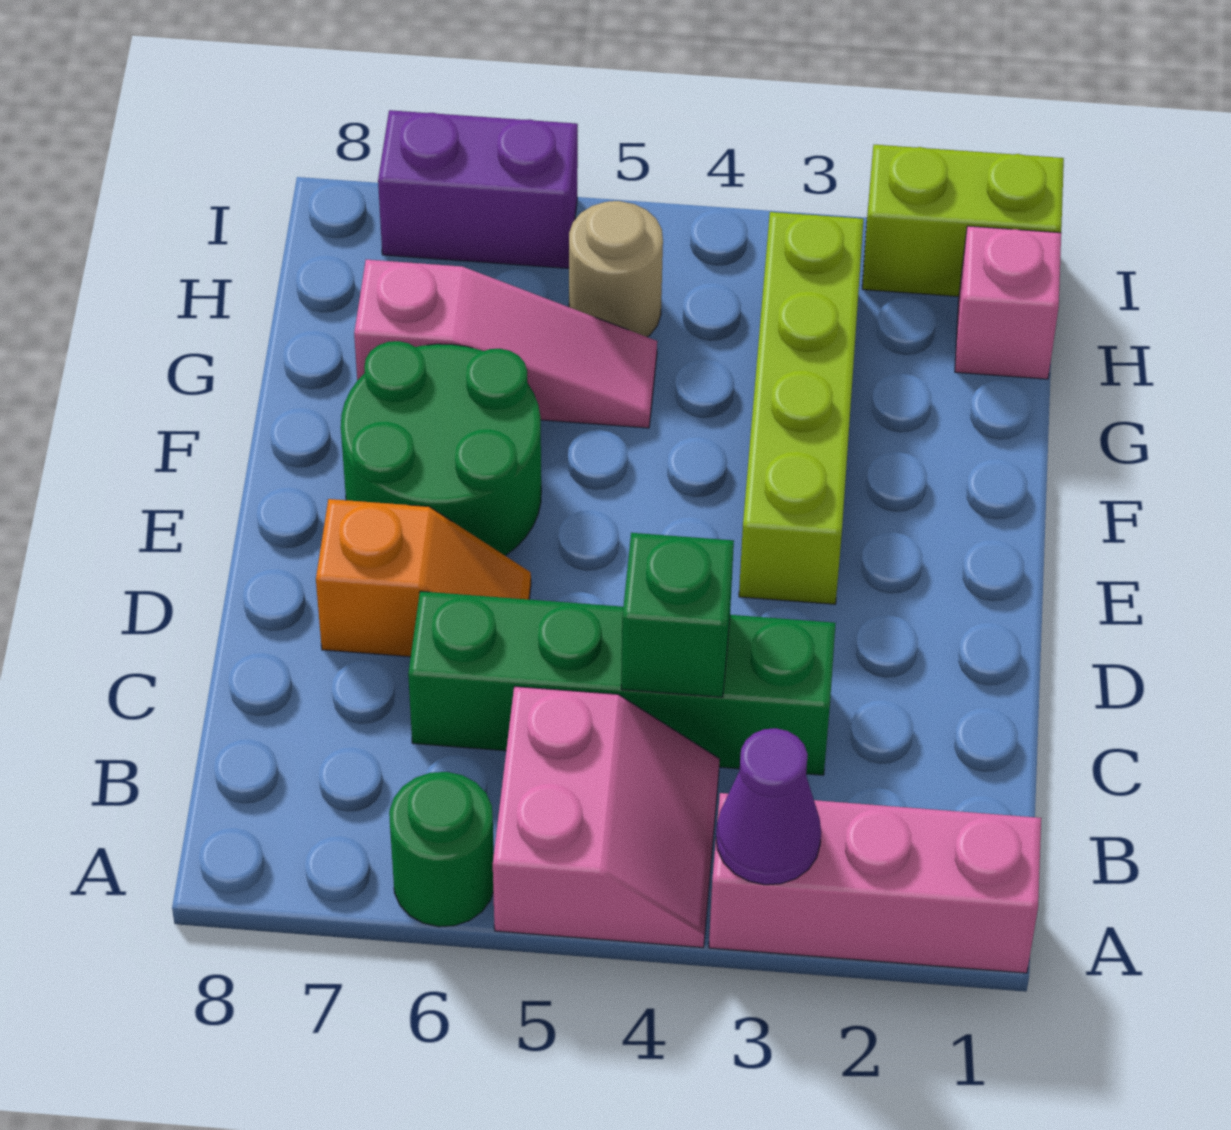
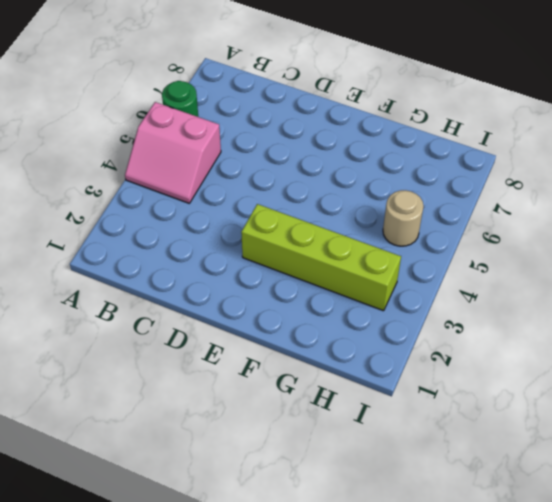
none -> pink brick A1:A3 level 1
none -> green brick C3:C6 level 1
none -> orange slope D6:D7 level 1 top 7

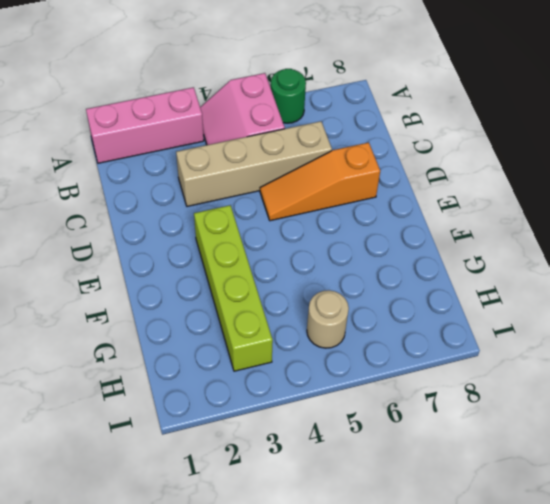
tan brick C3:C6 level 1 -> green brick C3:C6 level 1
orange slope D5:D7 level 1 top 7 -> orange slope D6:D7 level 1 top 7
none -> green round brick E6:F7 level 1
none -> pink slope G5:G7 level 1 top 7
none -> pink brick H1 level 1

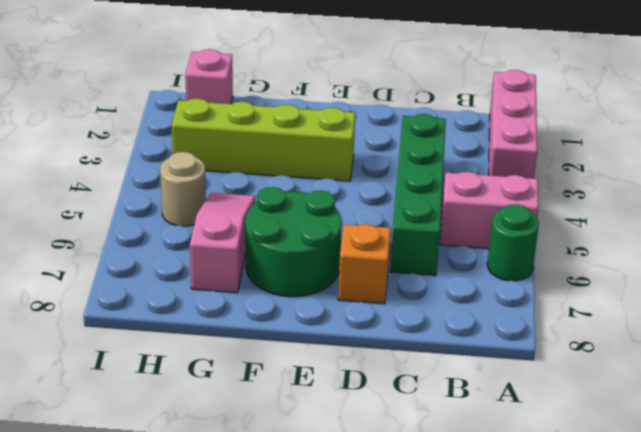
none -> lime brick I1:I2 level 1
none -> purple brick I6:I7 level 1
none -> purple cone A3 level 2

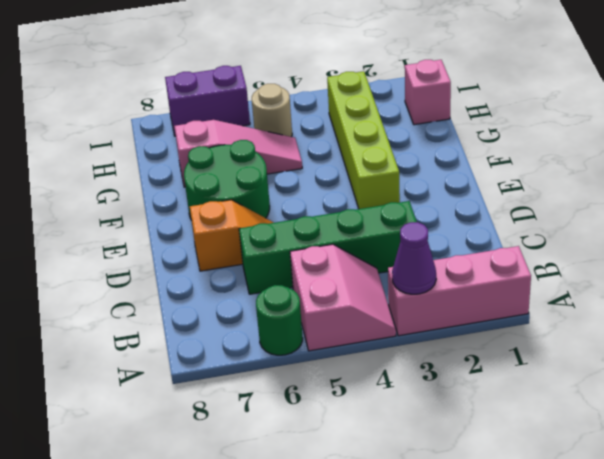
none -> lime brick I1:I2 level 1
none -> green brick C4 level 2

